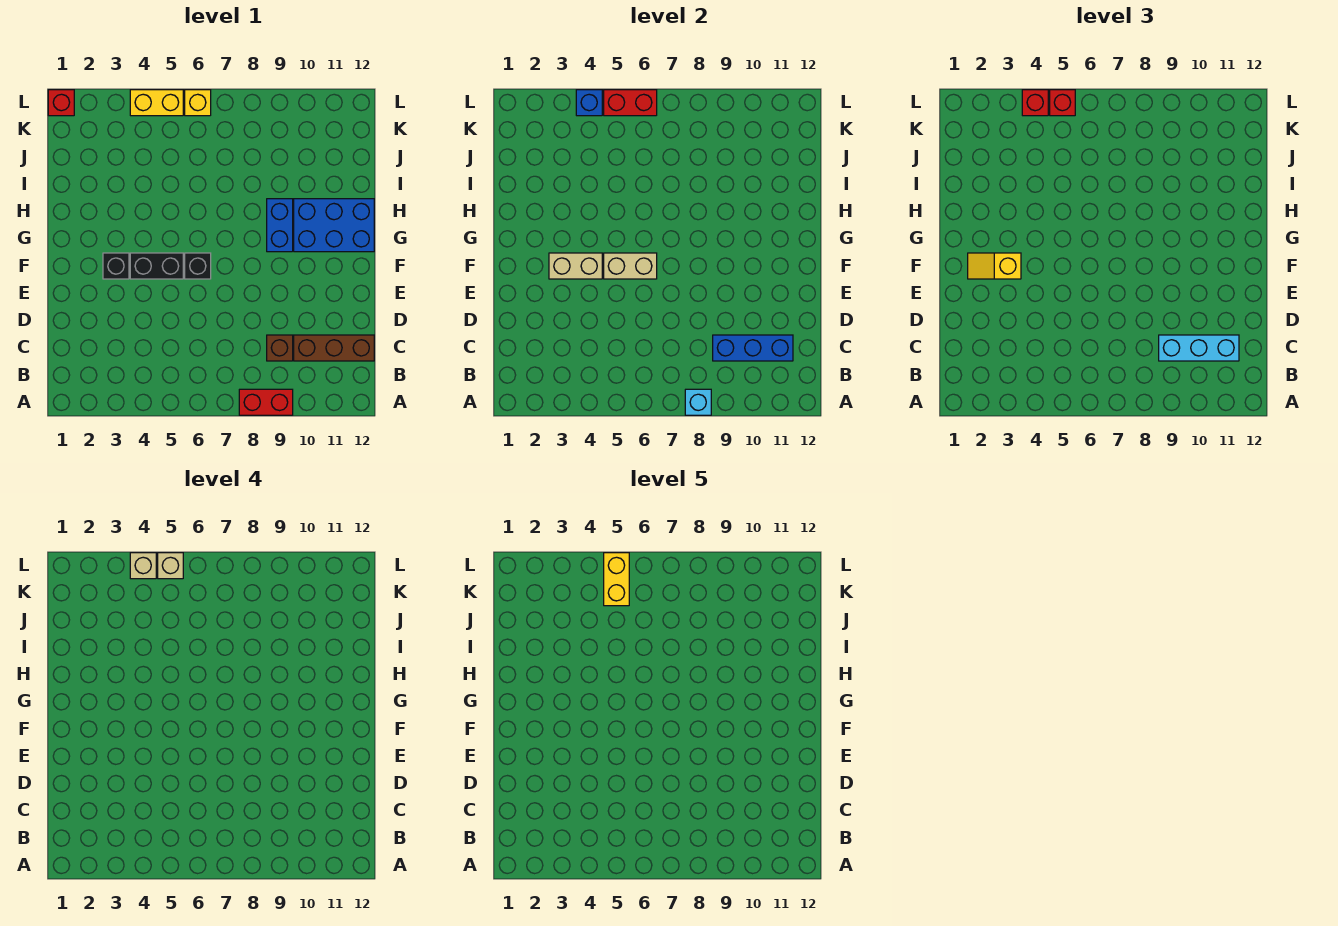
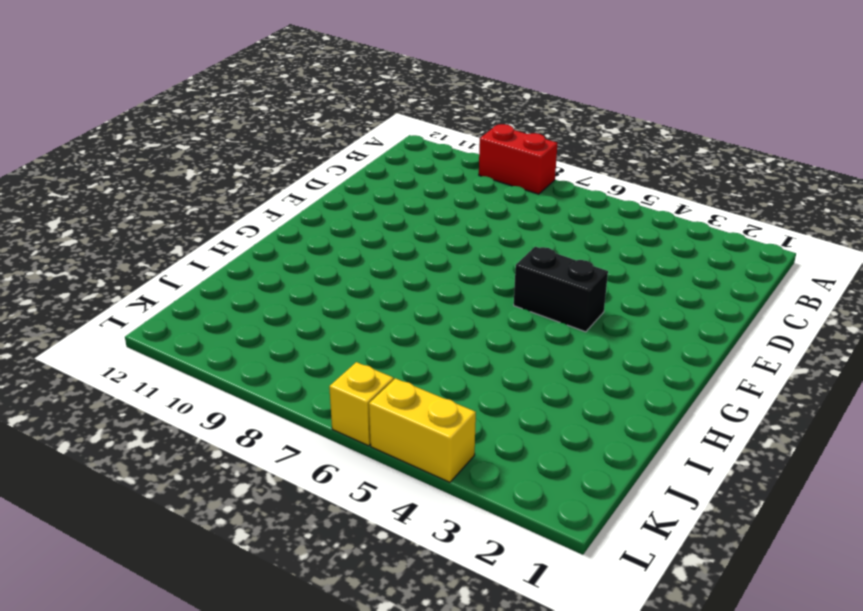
none -> brown brick C9 level 1
none -> brown brick C10:C12 level 1
none -> black brick F3 level 1

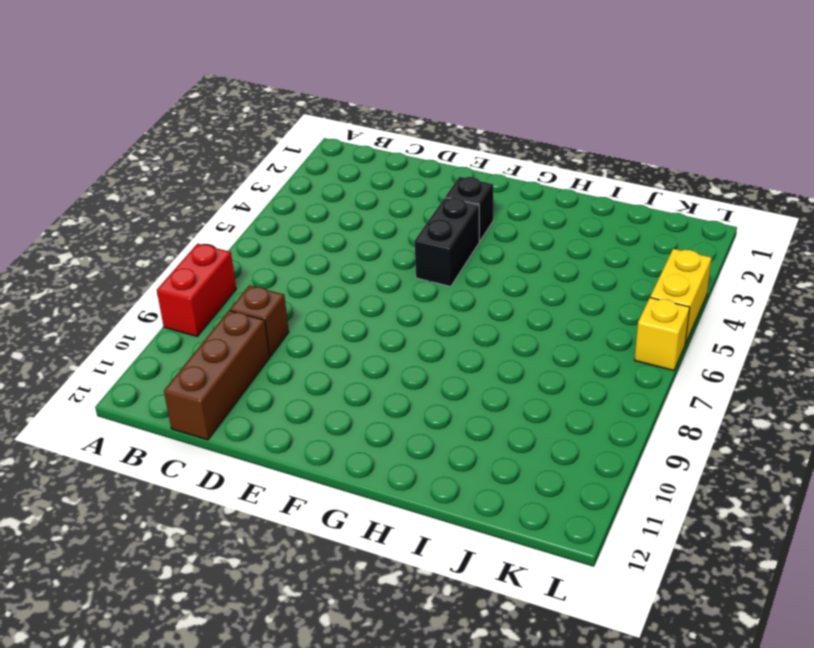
none -> black brick F6 level 1
none -> blue brick G9:H9 level 1
none -> blue brick G10:H12 level 1

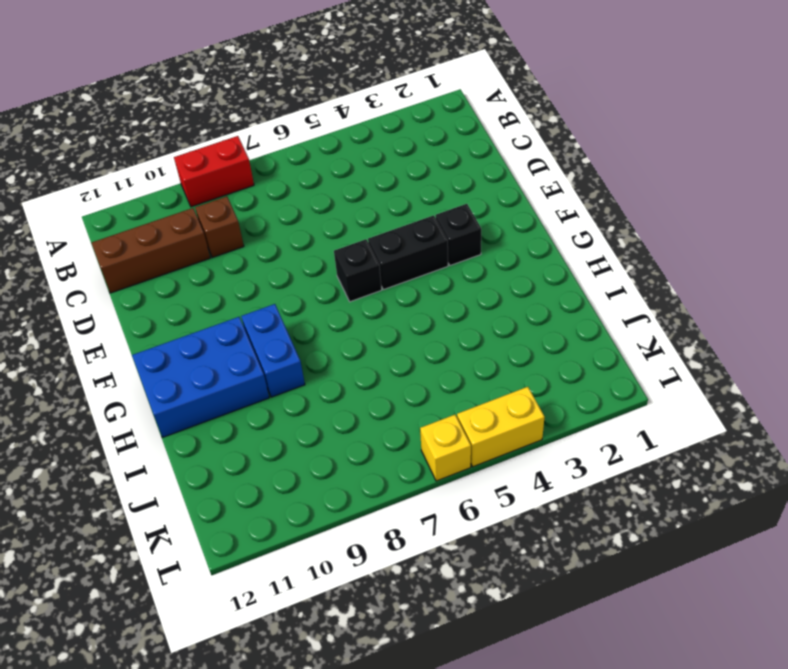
none -> red brick L1 level 1
none -> cyan brick A8 level 2
none -> blue brick C9:C11 level 2

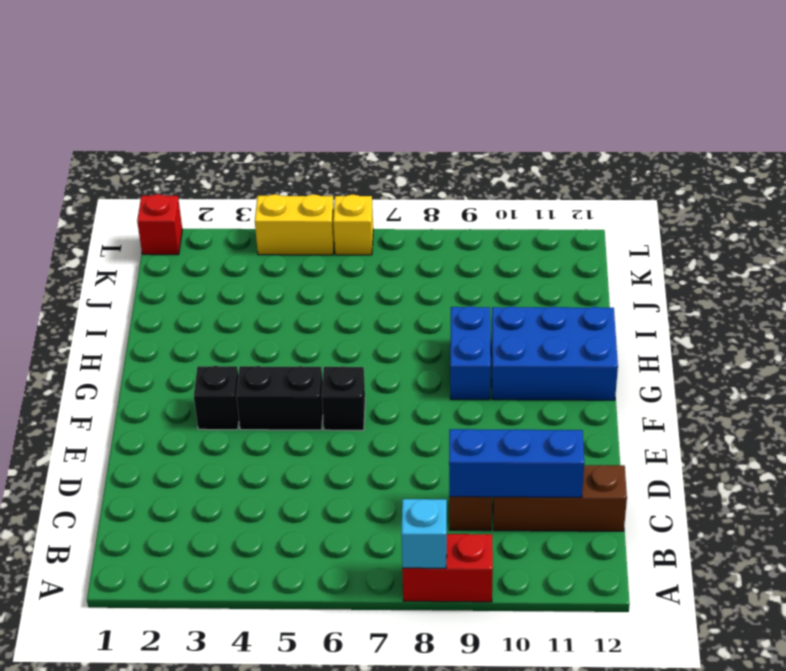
none -> tan brick F3:F4 level 2
none -> tan brick F5:F6 level 2
none -> blue brick L4 level 2

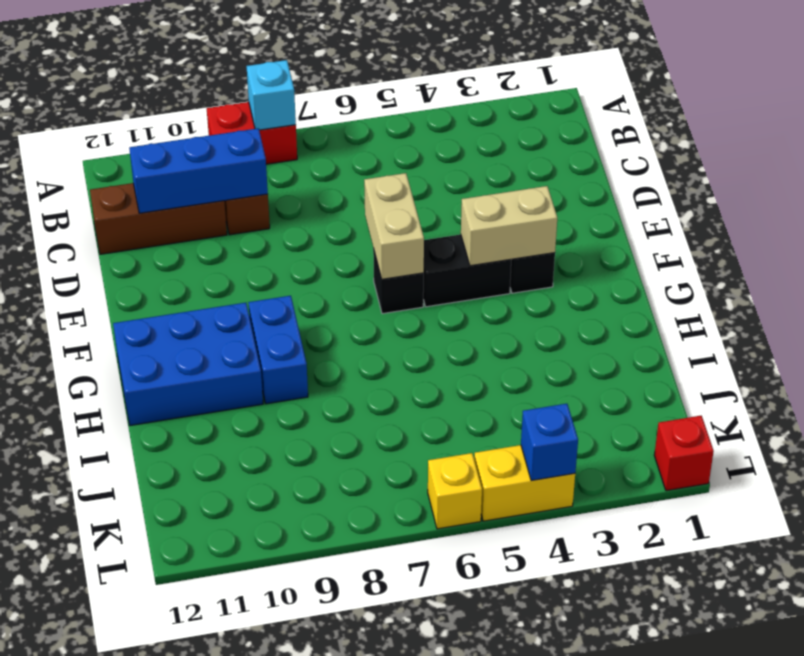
tan brick E6:F6 level 2 -> tan brick F5:F6 level 2
none -> red brick L5:L6 level 2
none -> cyan brick C9:C11 level 3
none -> yellow slope F2:F3 level 3 top 3

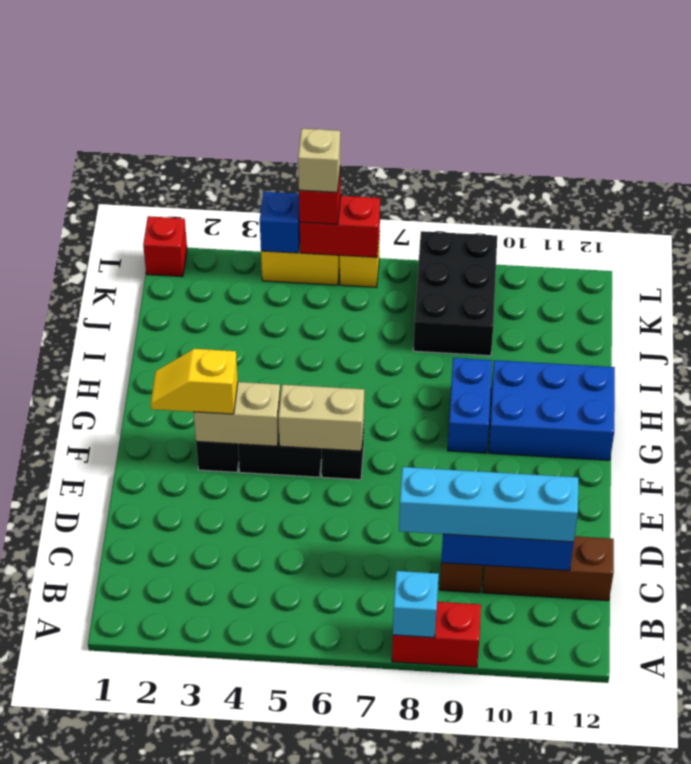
cyan brick C8:C11 level 3 -> cyan brick C9:C11 level 3
black brick J8:L9 level 1 -> none
none -> red brick L4 level 3
none -> tan brick L4 level 4
none -> yellow brick K5:L5 level 5

